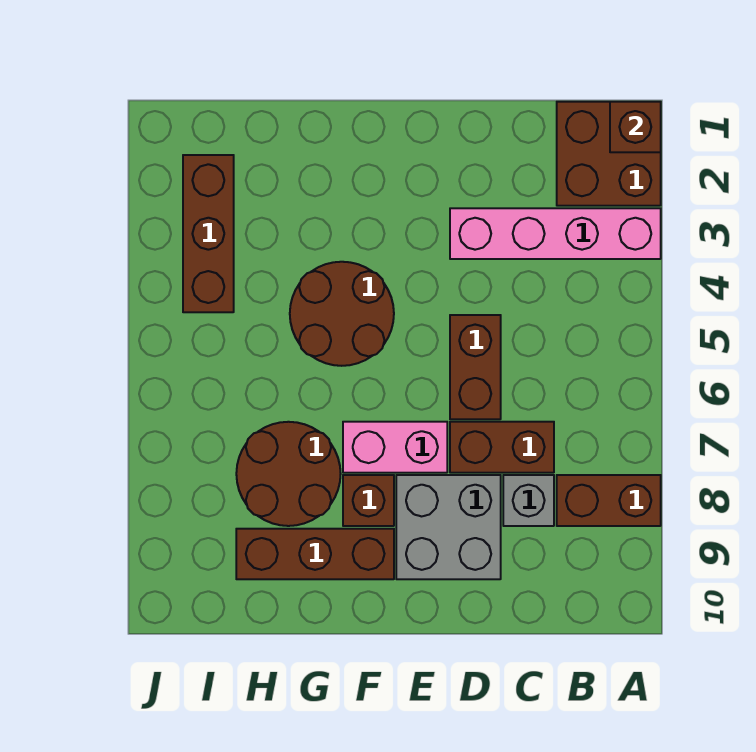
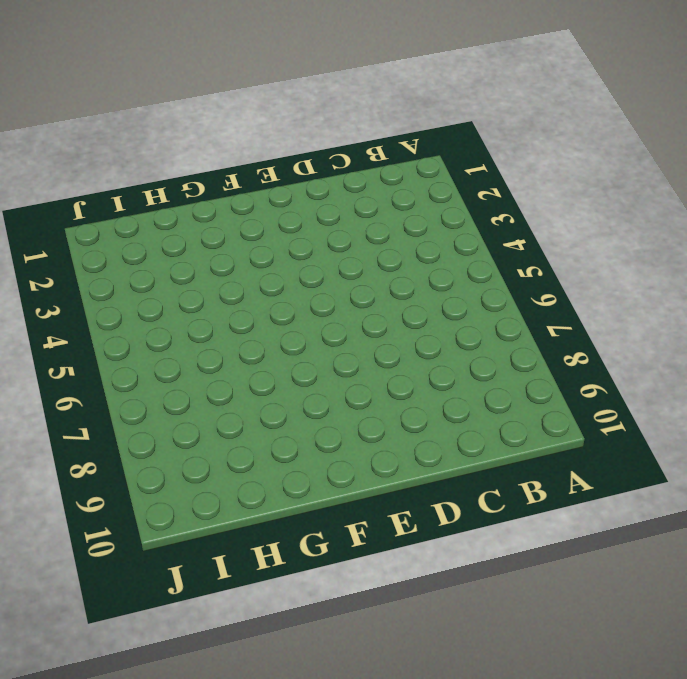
none -> brown brick A1:B2 level 1
none -> pink brick A3:D3 level 1
none -> brown brick A8:B8 level 1

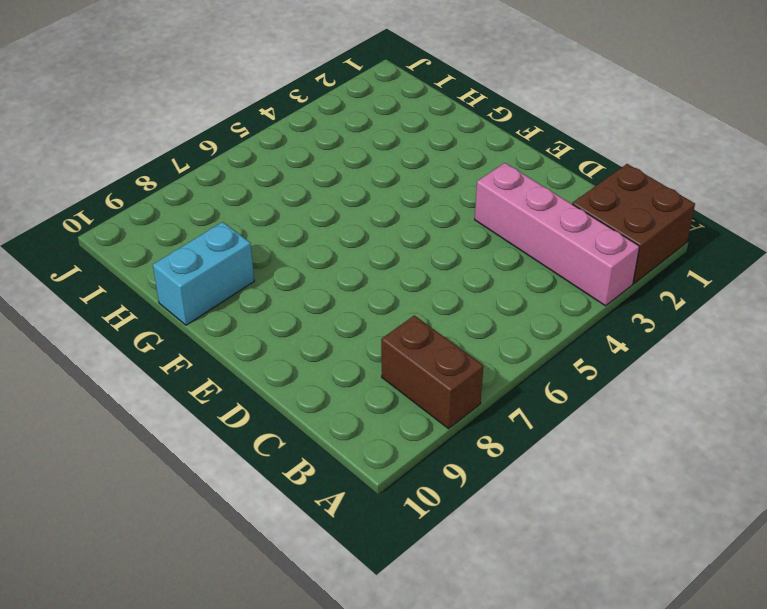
cyan brick G9:G10 level 1 -> brown brick F9:H9 level 1
none -> brown brick C7:D7 level 1
none -> grey brick C8 level 1
none -> brown brick D5:D6 level 1

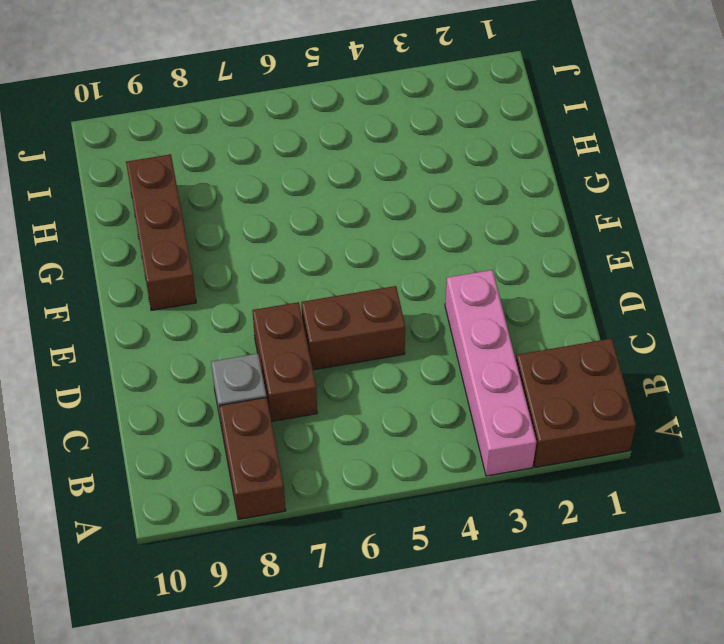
none -> grey brick D8:E9 level 1
none -> pink brick E7:F7 level 1
none -> brown round brick F4:G5 level 1

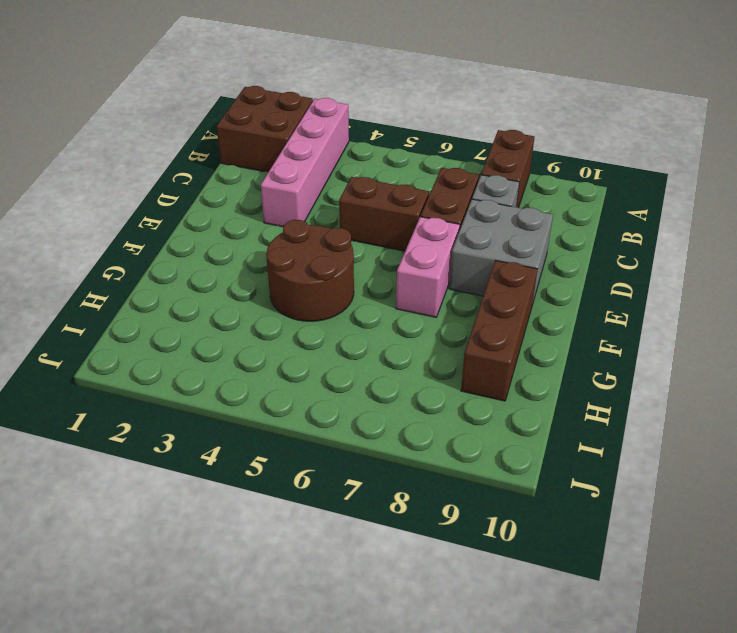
none -> brown brick F8 level 1
none -> brown round brick G7:H8 level 1
none -> brown brick I2:I4 level 1

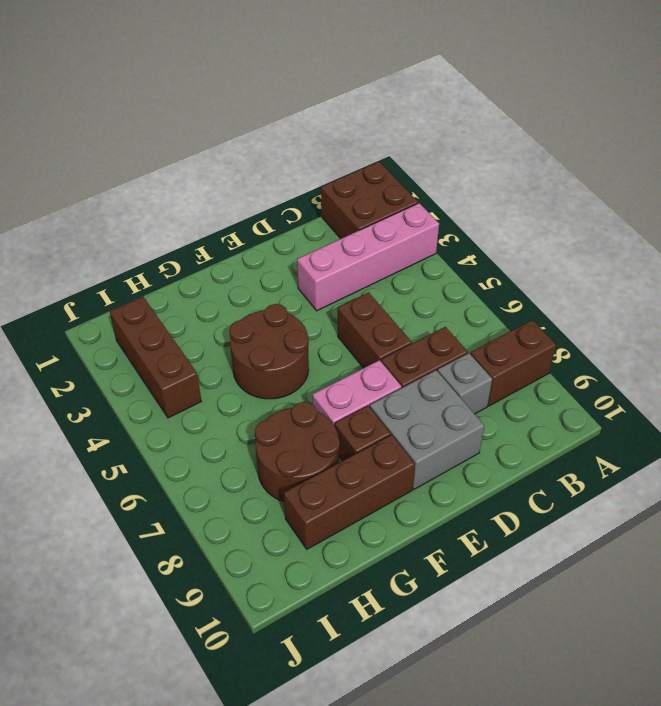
none -> brown brick A1 level 2

